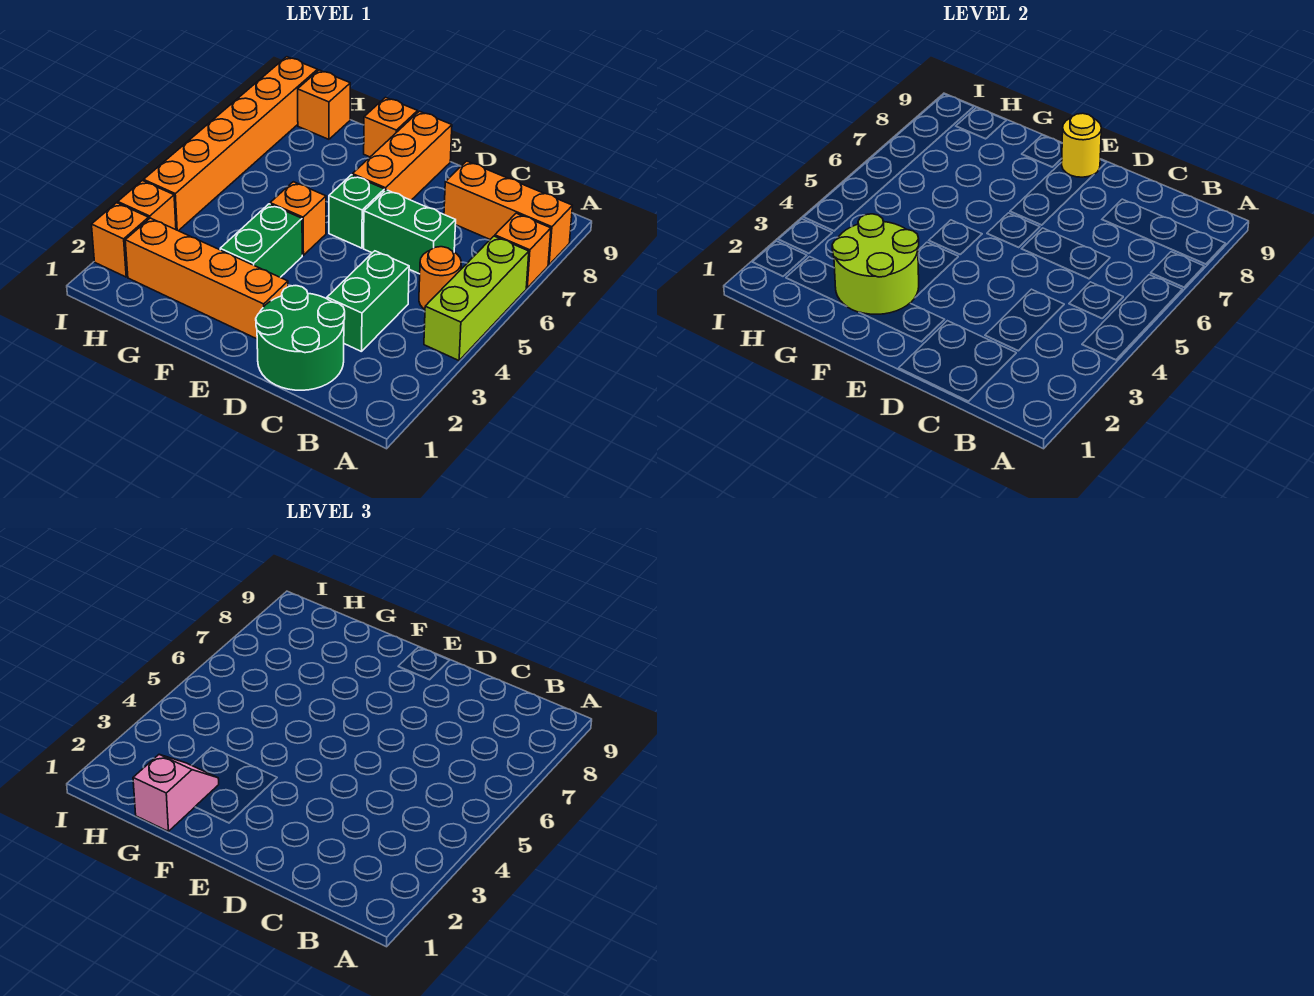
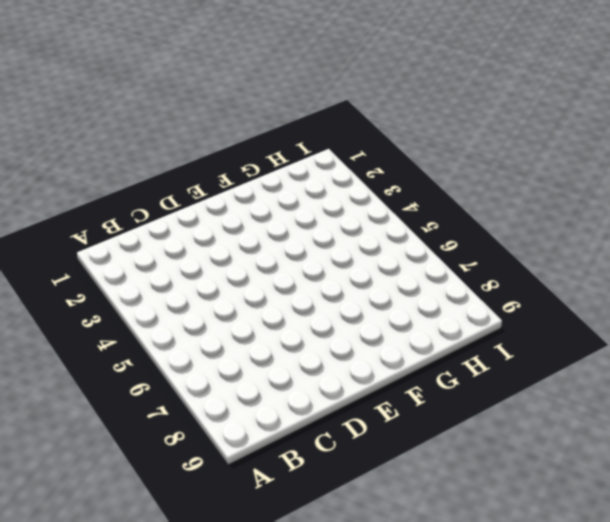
none -> lime brick A4:A6 level 1
none -> orange brick A7 level 1
none -> orange brick A8:C8 level 1

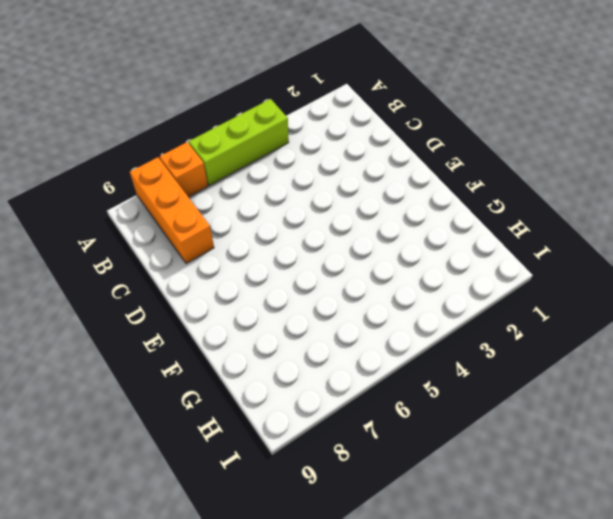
none -> orange round brick B5 level 1
none -> green round brick C1:D2 level 1
none -> green brick C3:C4 level 1

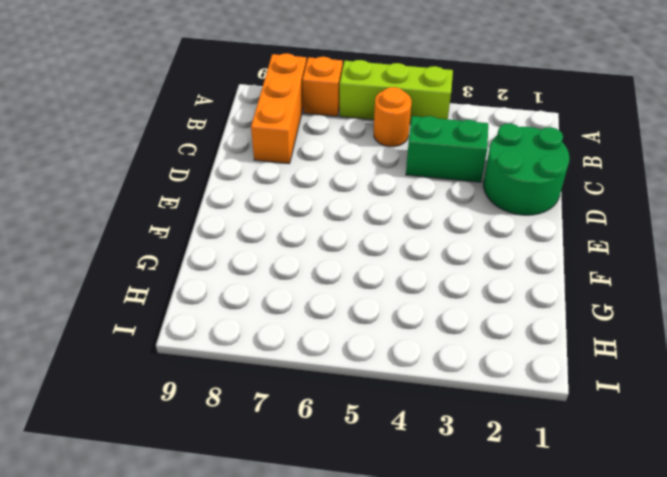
none -> green brick C6:D6 level 1
none -> orange brick E2:H2 level 1
none -> green brick E6 level 1

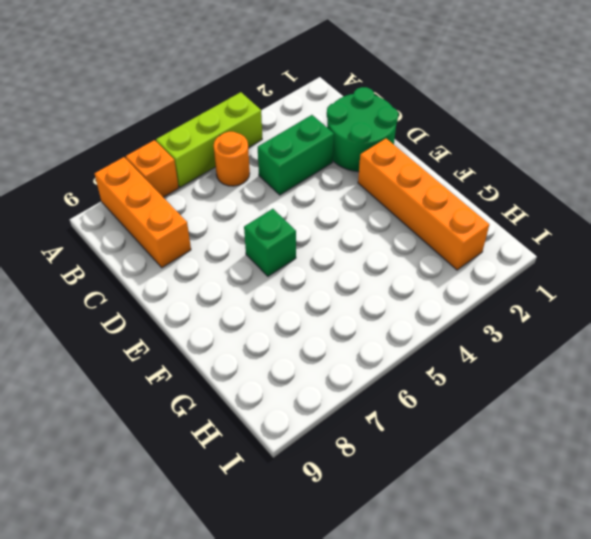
none -> green brick C6:D6 level 1
none -> orange brick E7:E9 level 1
none -> green brick F3:F4 level 1

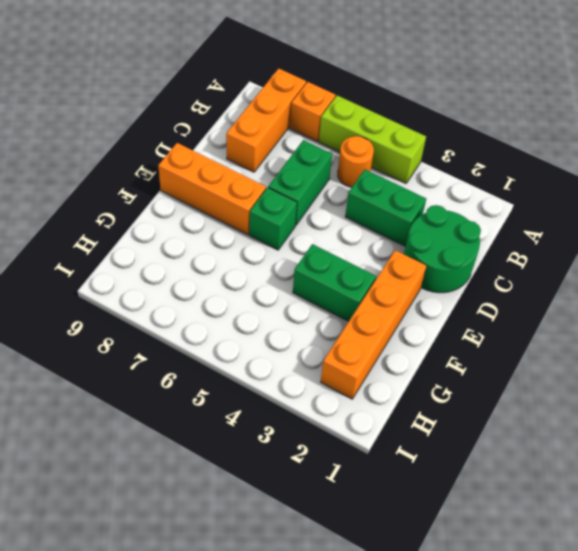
none -> orange brick F5 level 1
none -> orange brick F9 level 1
none -> orange brick H9 level 1

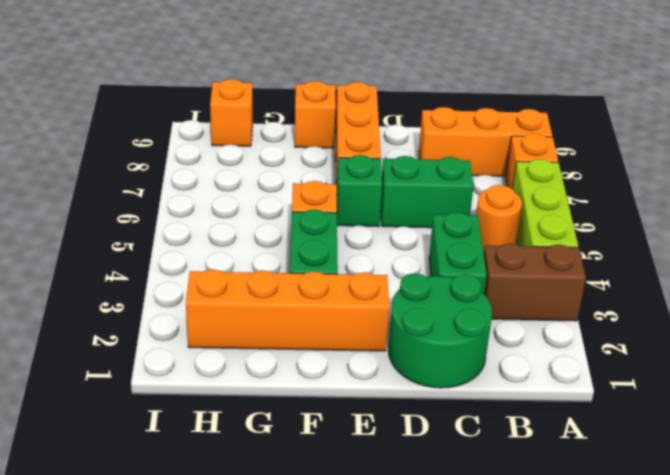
brown brick A3:B3 level 1 -> none
none -> orange brick I2 level 1
none -> orange brick I3 level 1
none -> orange brick I4:I9 level 1

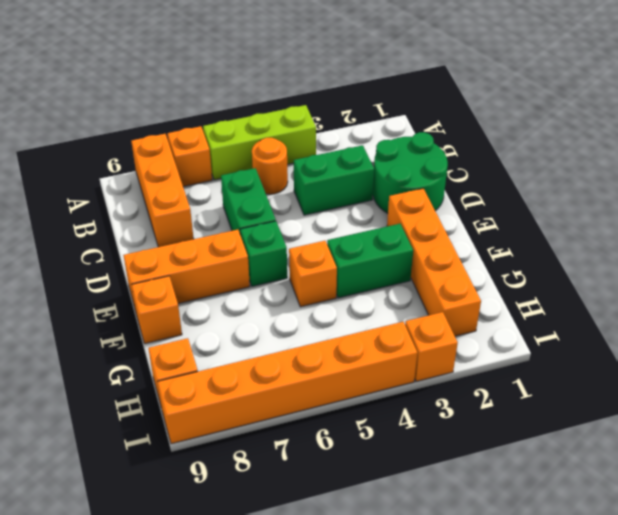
none -> orange brick I2 level 1
none -> yellow round brick E9 level 2
none -> lime round brick F2:G3 level 2

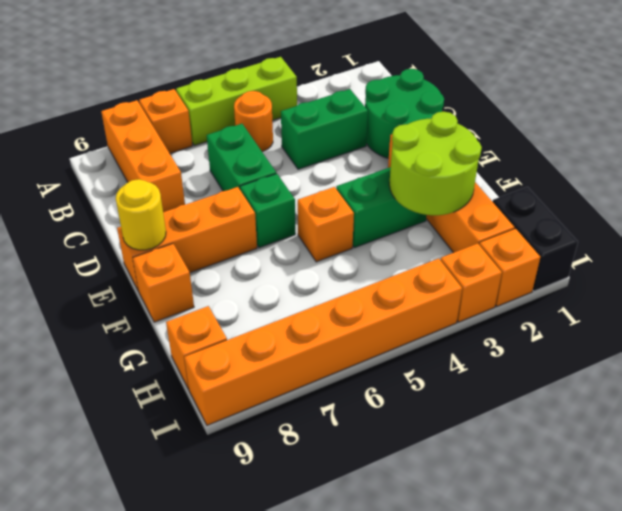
black brick H1:I1 level 1 -> none
none -> pink slope G1:G2 level 3 top 1

